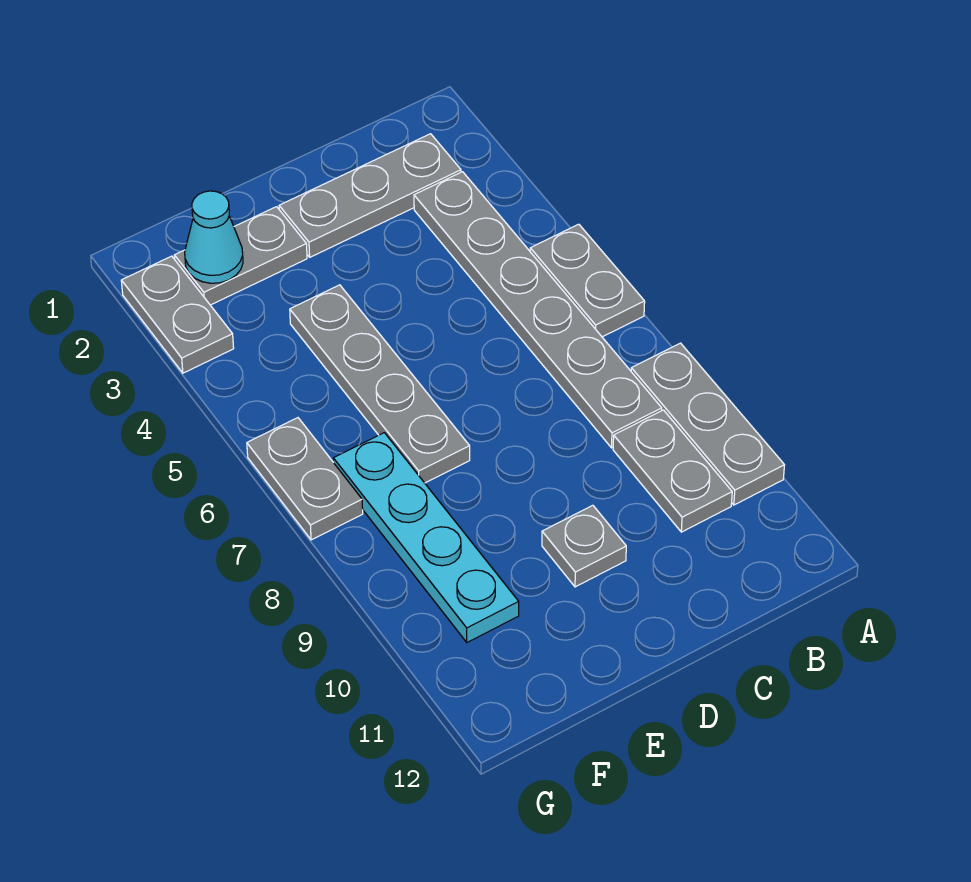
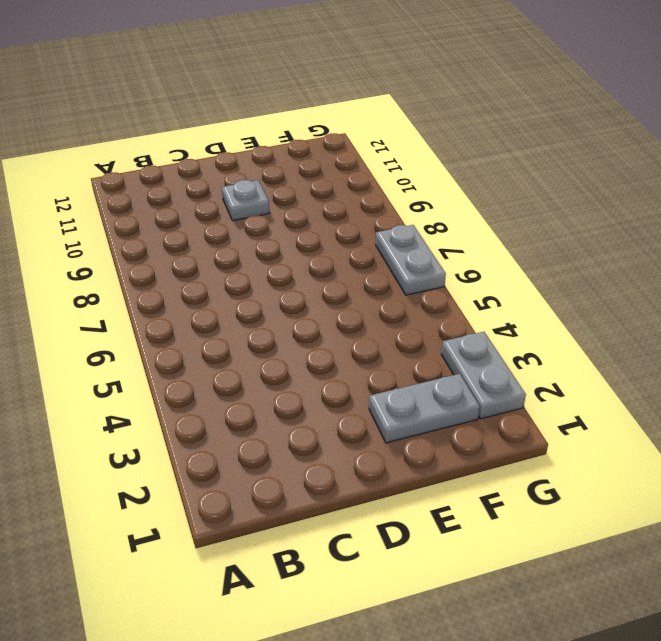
none -> grey plate A5:A6 level 1
none -> grey plate A8:A10 level 1
none -> grey plate B2:D2 level 1

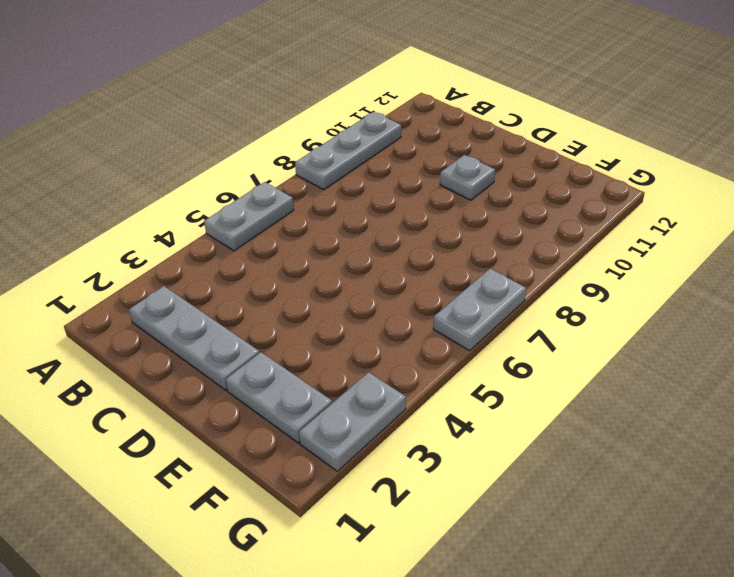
none -> grey plate B3:B8 level 1
none -> grey plate B9:B10 level 1
none -> grey plate E4:E7 level 1

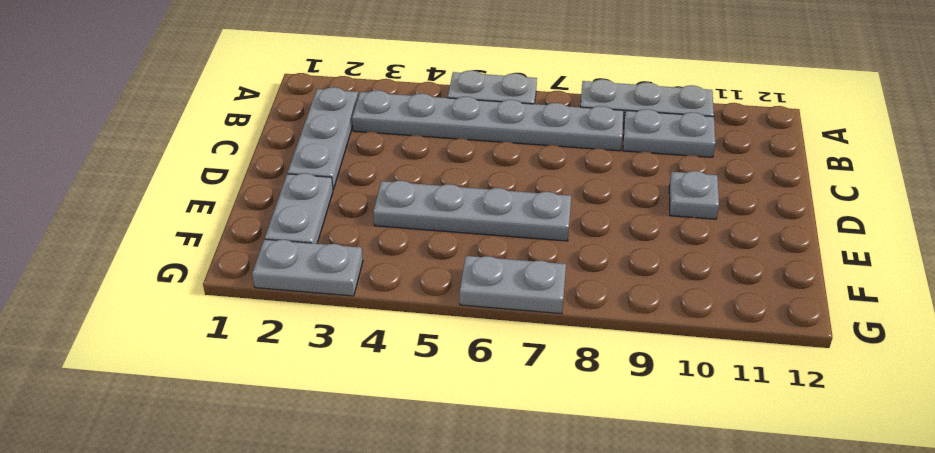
none -> cyan plate F7:F10 level 1
none -> cyan cone F2 level 2

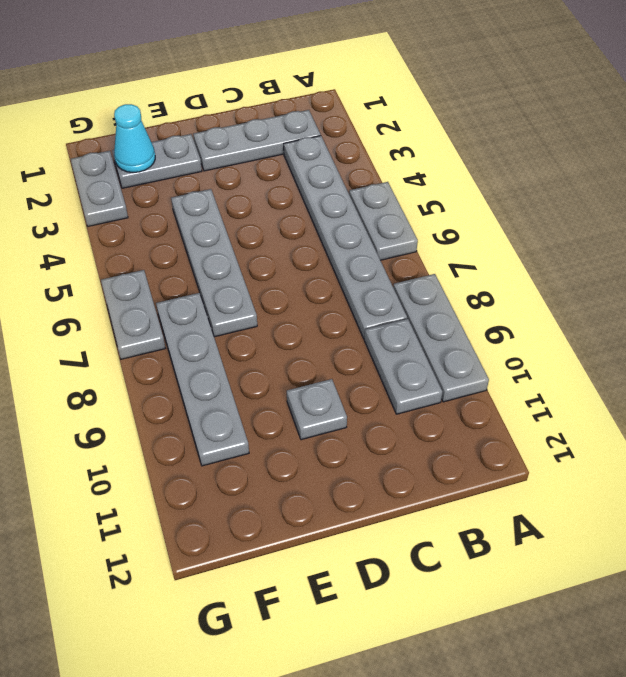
grey plate F7:F10 level 1 -> cyan plate F7:F10 level 1

